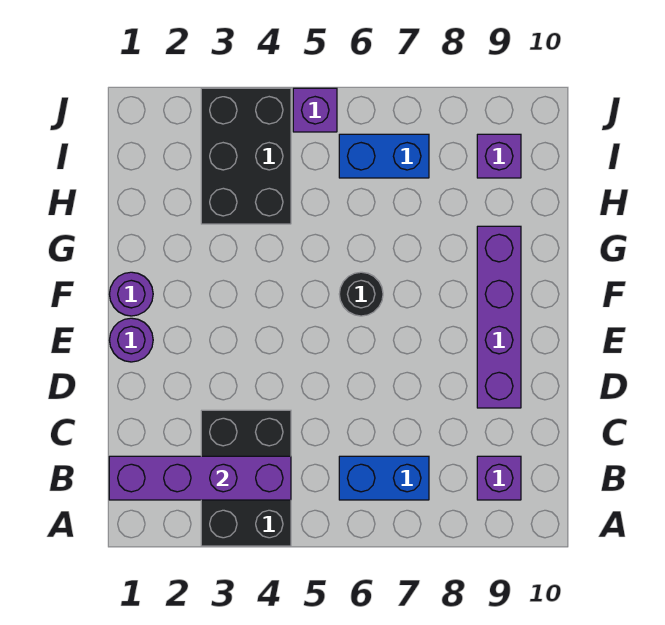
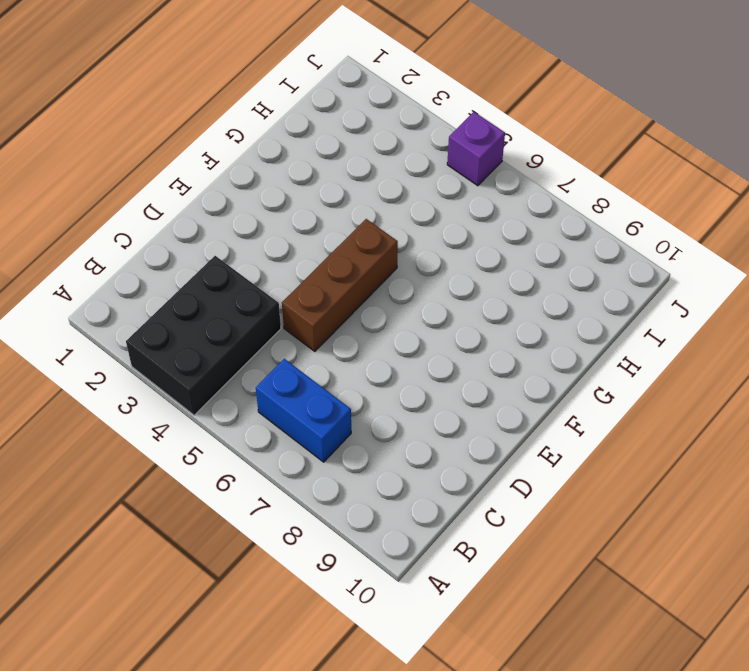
brown brick D5:F5 level 1 -> none
none -> purple brick B9 level 1
none -> purple brick D9:G9 level 1
none -> purple round brick E1 level 1

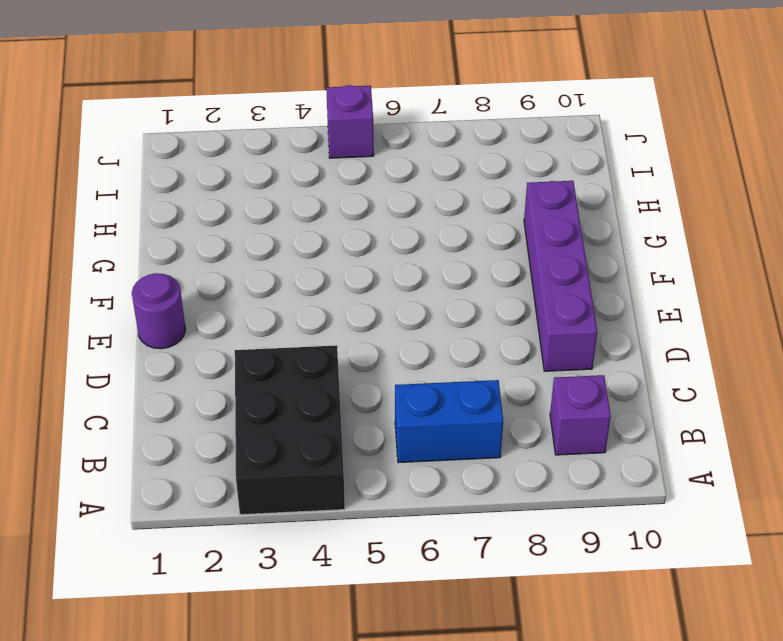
none -> purple round brick F1 level 1
none -> black round brick F6 level 1
none -> black brick H3:J4 level 1

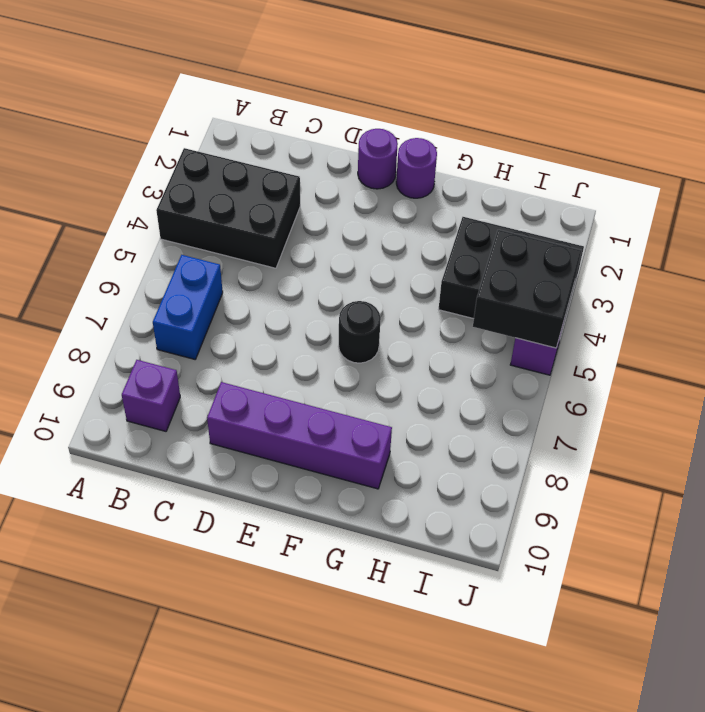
black brick I4:J5 level 2 -> none
none -> blue brick I6:I7 level 1
none -> purple brick I9 level 1
none -> purple brick B1:B4 level 2

